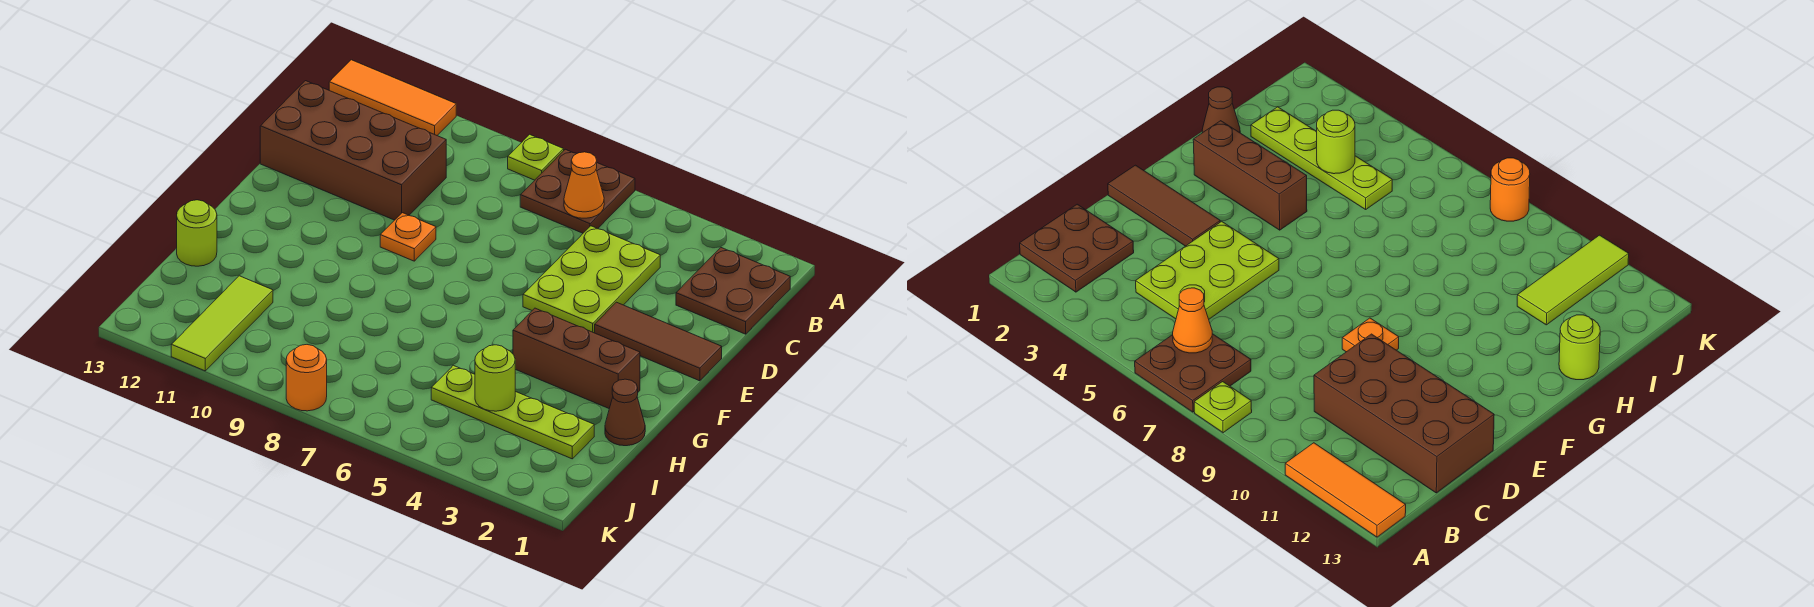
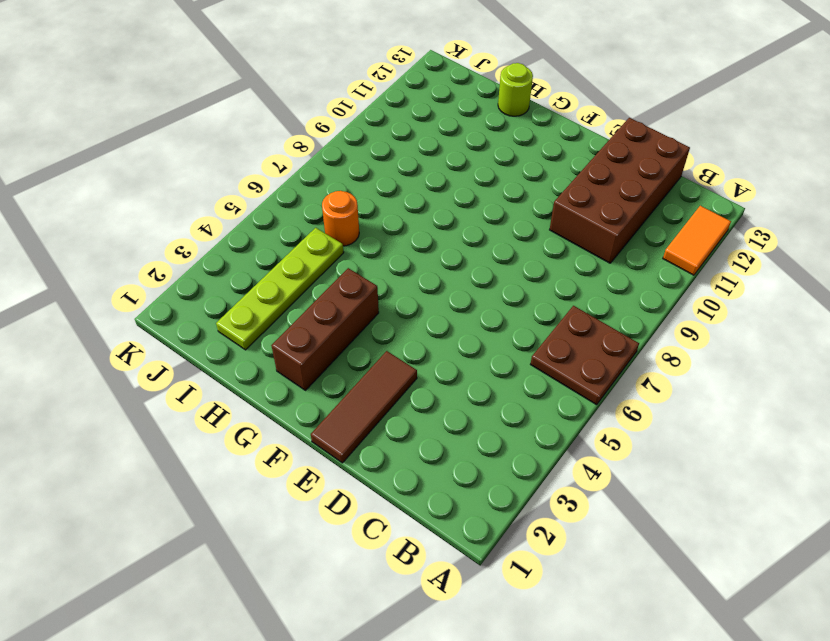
orange tile A11:A12 level 1 -> orange tile A11:A13 level 1
orange round brick I6 level 1 -> orange round brick K8 level 1
none -> lime plate A8 level 1
none -> brown plate B1:C2 level 1
none -> lime plate C4:E5 level 1

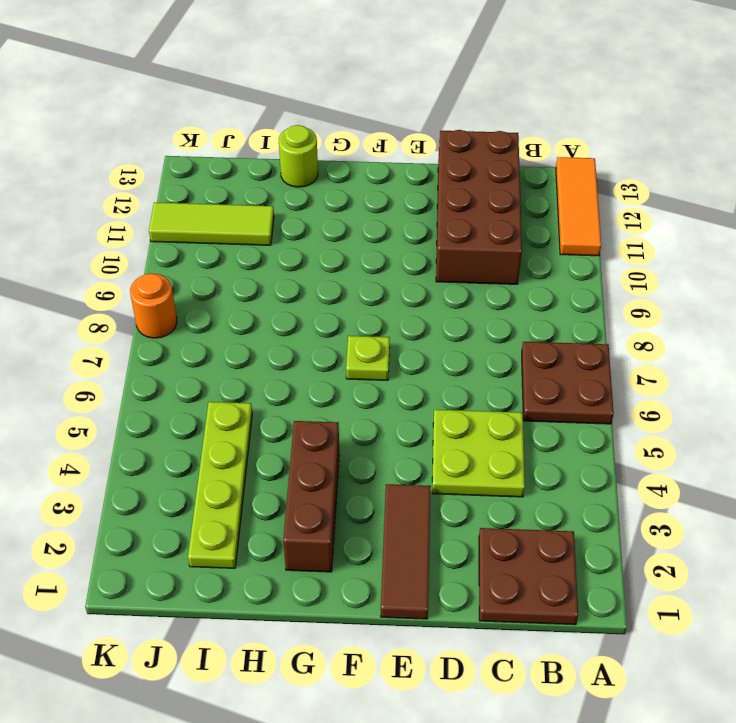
lime plate C4:D5 level 1 -> lime plate C4:E5 level 1
lime plate F7 level 1 -> lime plate A8 level 1
none -> orange plate E9 level 1
none -> brown cone H1 level 1
none -> orange cone B6 level 2

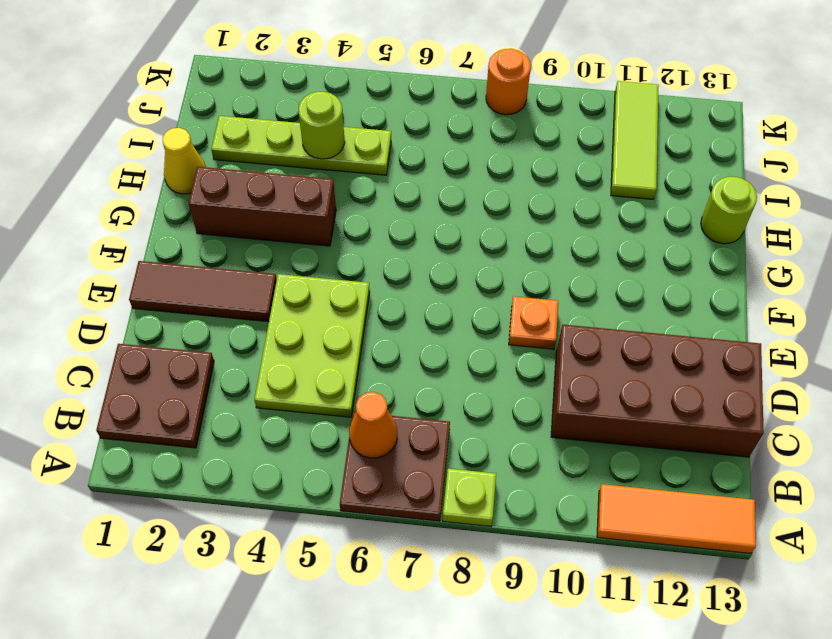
yellow cone H1 level 1 -> brown cone H1 level 1

